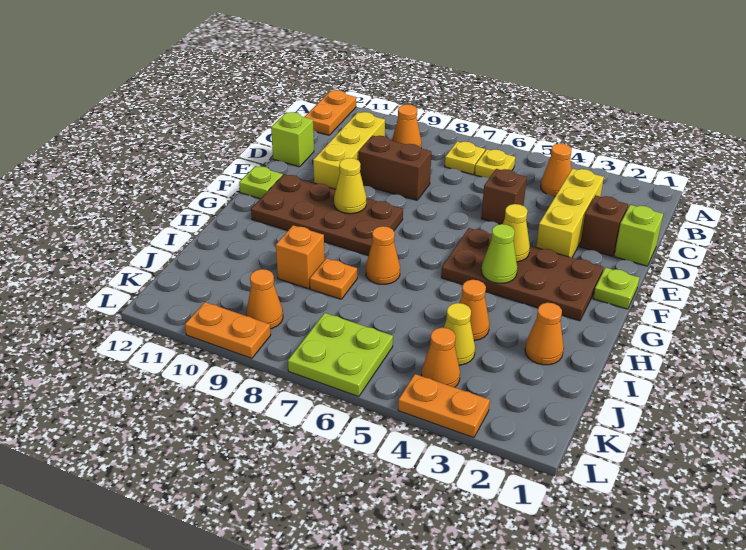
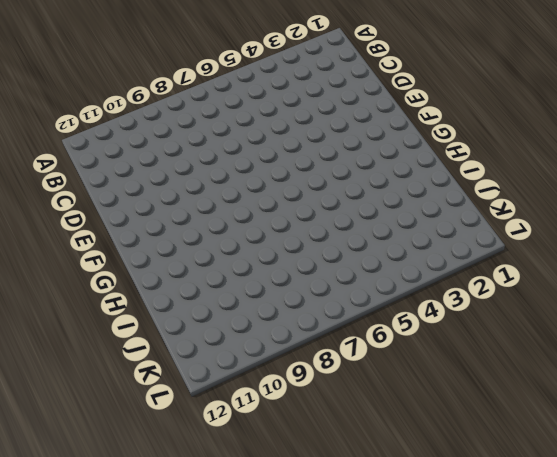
none -> orange plate A12:B12 level 1
none -> orange cone B4 level 1
none -> yellow plate B6 level 1
none -> yellow plate B7 level 1

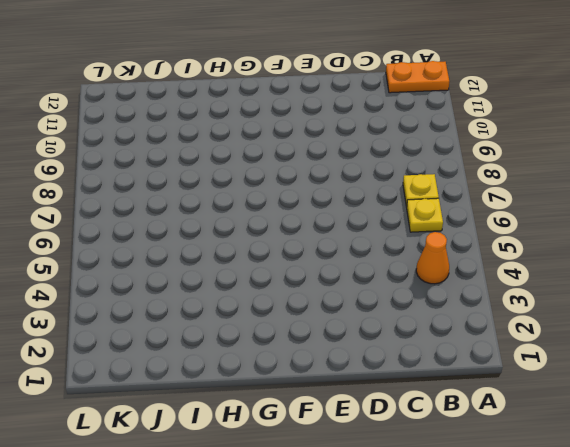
none -> orange cone B9 level 1
none -> yellow brick C3:E3 level 1
none -> yellow brick C10:E10 level 1
none -> lime brick D1 level 1

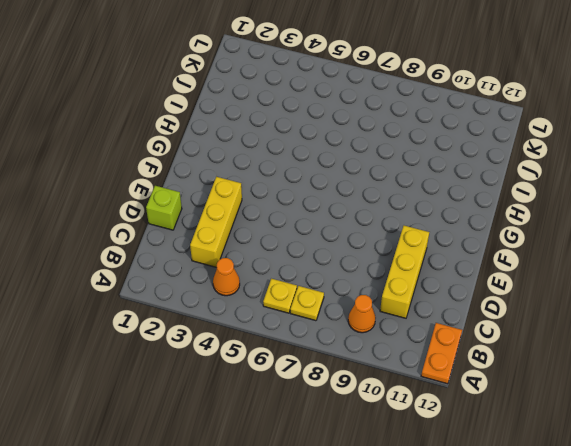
none -> brown brick D2 level 1
none -> brown brick D5 level 1
none -> brown brick D8:D9 level 1
none -> lime brick D12 level 1

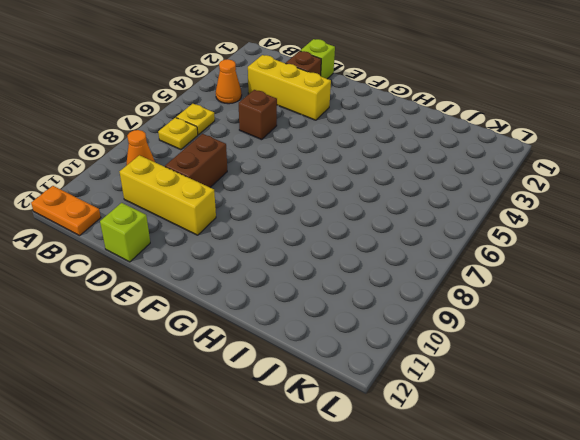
none -> lime plate F1 level 1
none -> brown plate F2:G5 level 1
none -> brown plate F8:G11 level 1
none -> lime plate F12 level 1

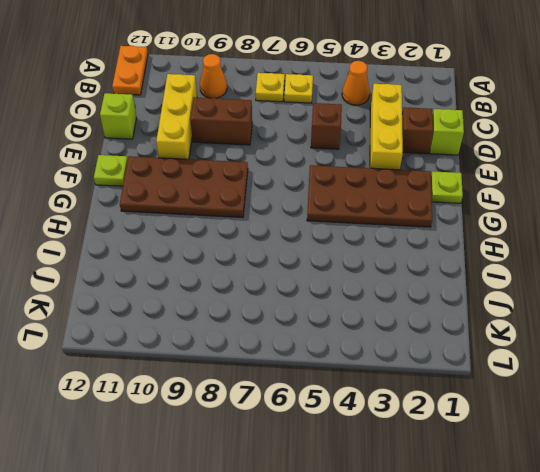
none -> orange cone H7 level 1
none -> orange cone I2 level 1
none -> orange cone I4 level 1
none -> orange plate I8 level 1

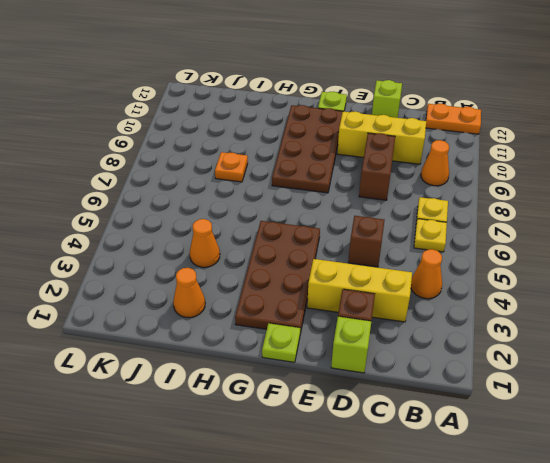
none -> orange cone H7 level 1
none -> orange brick I9 level 1
none -> yellow cone J4 level 1
none -> orange cone K4 level 1

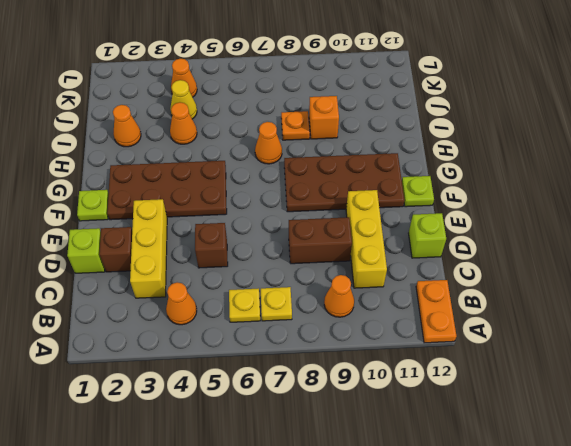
none -> lime plate K6:L7 level 1
none -> orange cone K9 level 1
none -> orange plate L3:L4 level 1
none -> orange plate L9:L10 level 1

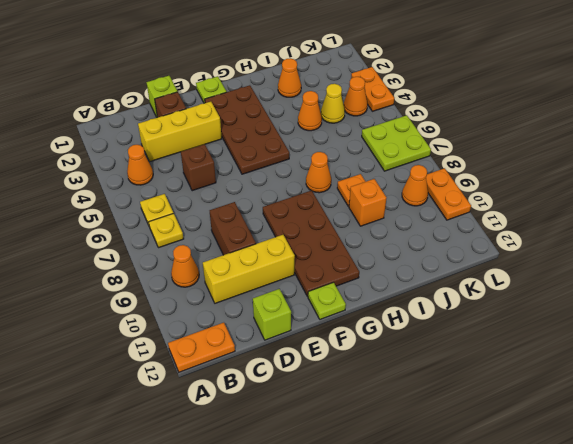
none -> yellow cone F4 level 2
none -> yellow cone F9 level 2
none -> lime cone G4 level 2

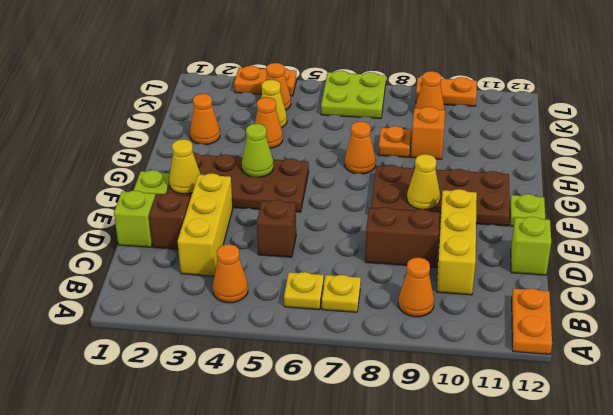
yellow cone F2 level 2 -> yellow cone F4 level 2

